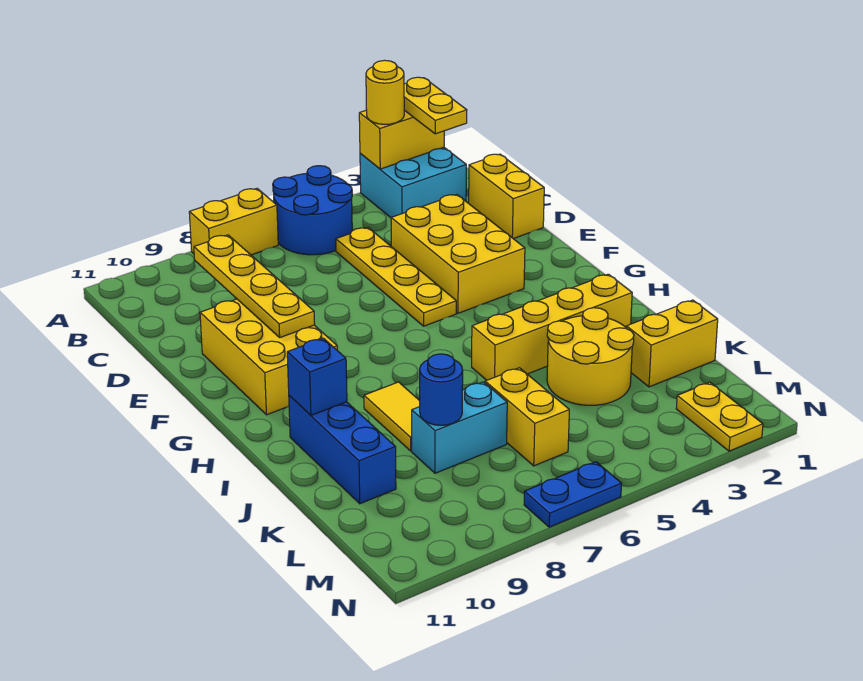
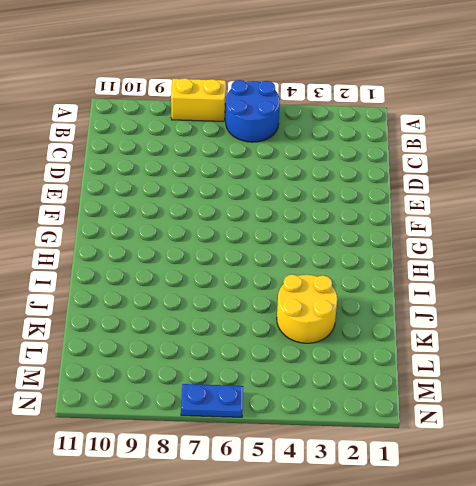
none -> cyan brick A2:B3 level 1
none -> yellow brick C1:D1 level 1
none -> yellow plate C5:F5 level 1

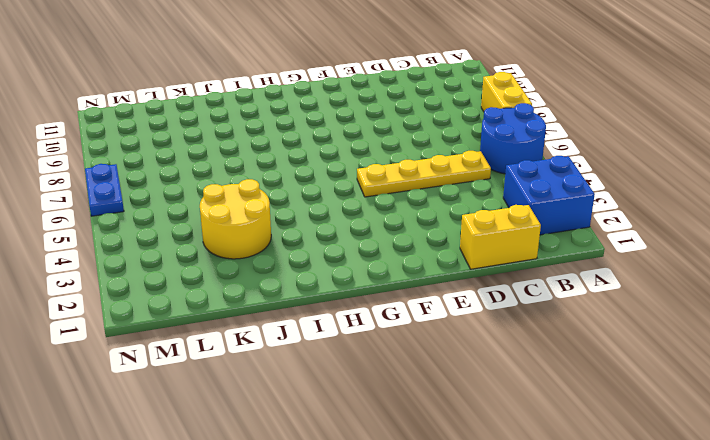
blue brick A2:B3 level 1 -> cyan brick A2:B3 level 1
none -> yellow brick D3:F4 level 1
none -> yellow brick E9:G10 level 1
none -> yellow brick I2:I5 level 1

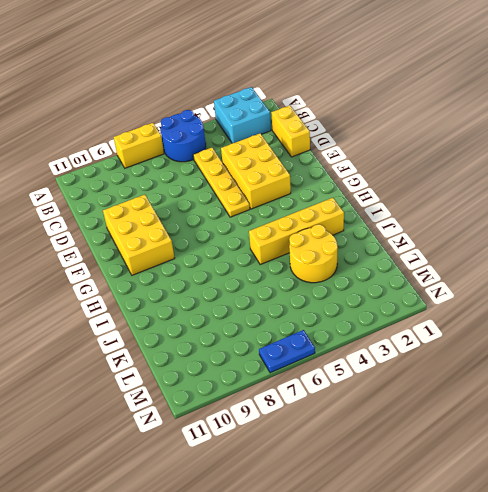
none -> yellow tile I8:J8 level 1
none -> blue brick I10:K10 level 1
none -> yellow brick K1:K2 level 1

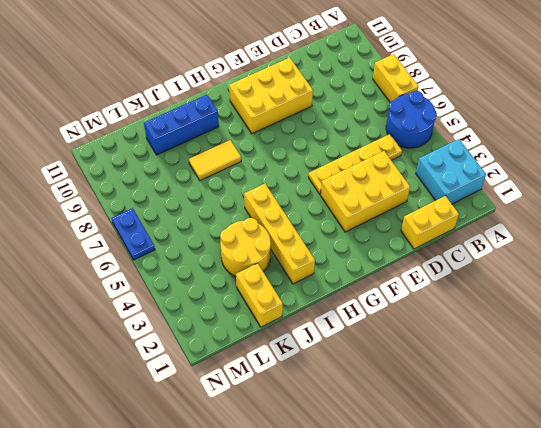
none -> yellow brick K6:L6 level 1
none -> cyan brick K7:K8 level 1
none -> yellow plate M2:N2 level 1

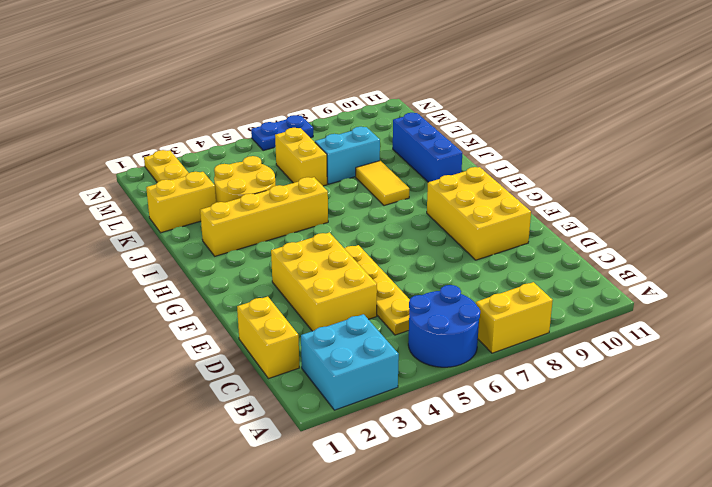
none -> yellow brick A2:A3 level 2
none -> yellow plate C9:F9 level 2
none -> blue brick I10 level 2

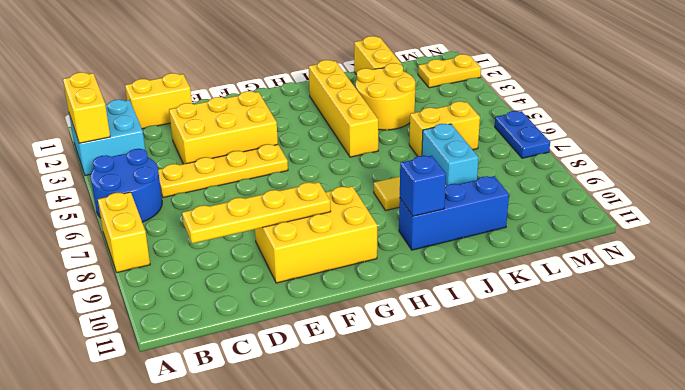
none -> blue round brick K8 level 2
none -> yellow plate A2:B2 level 3
none -> yellow round brick A3 level 3

